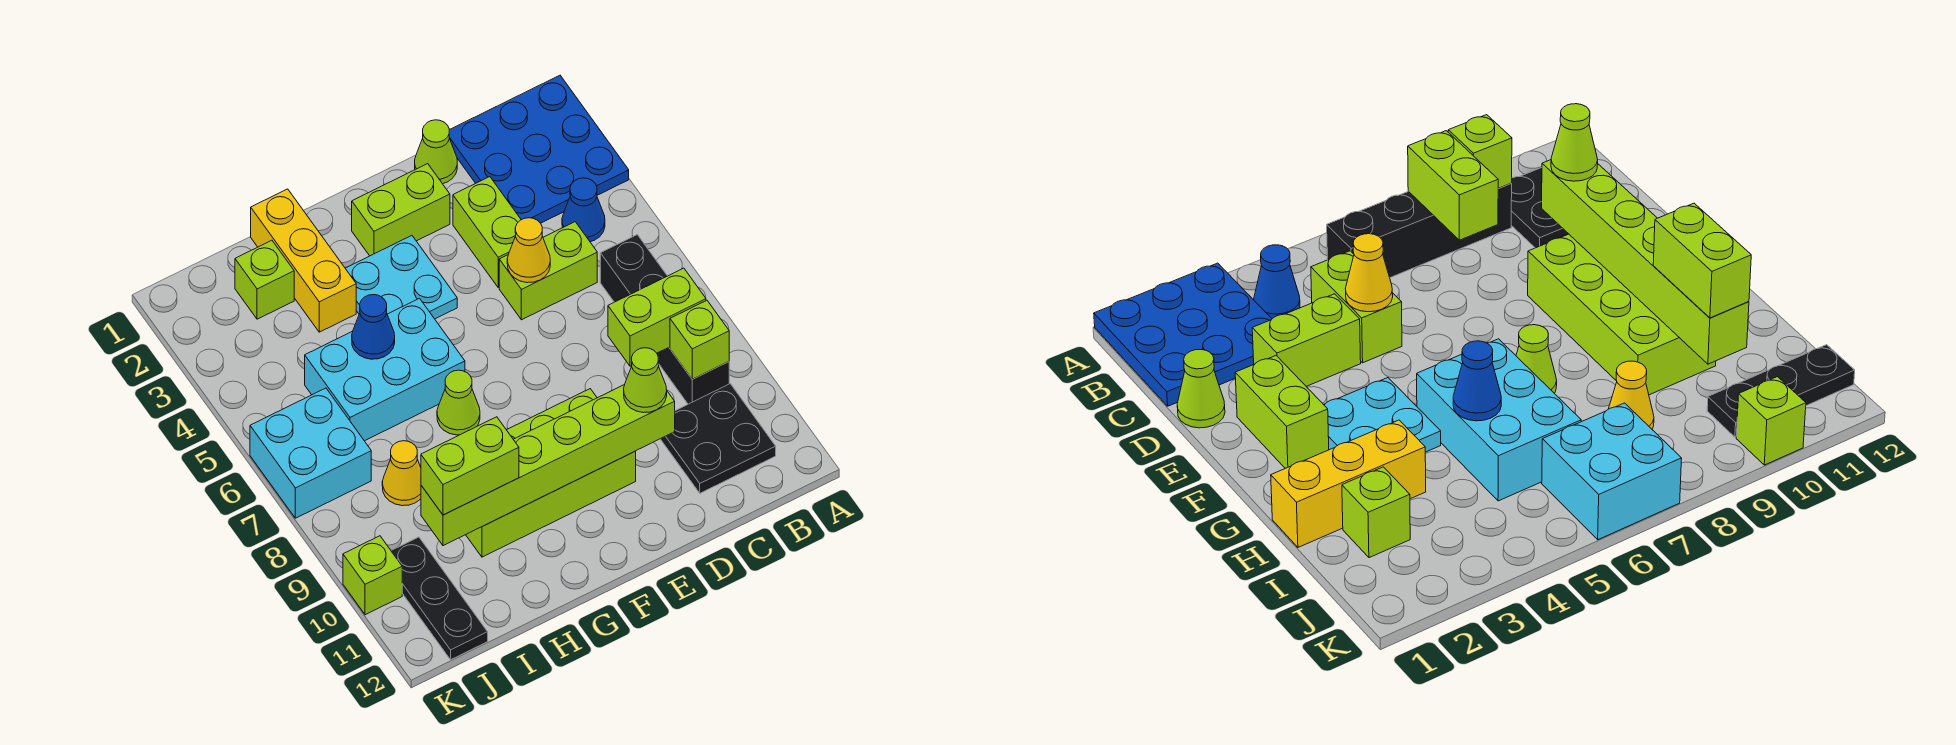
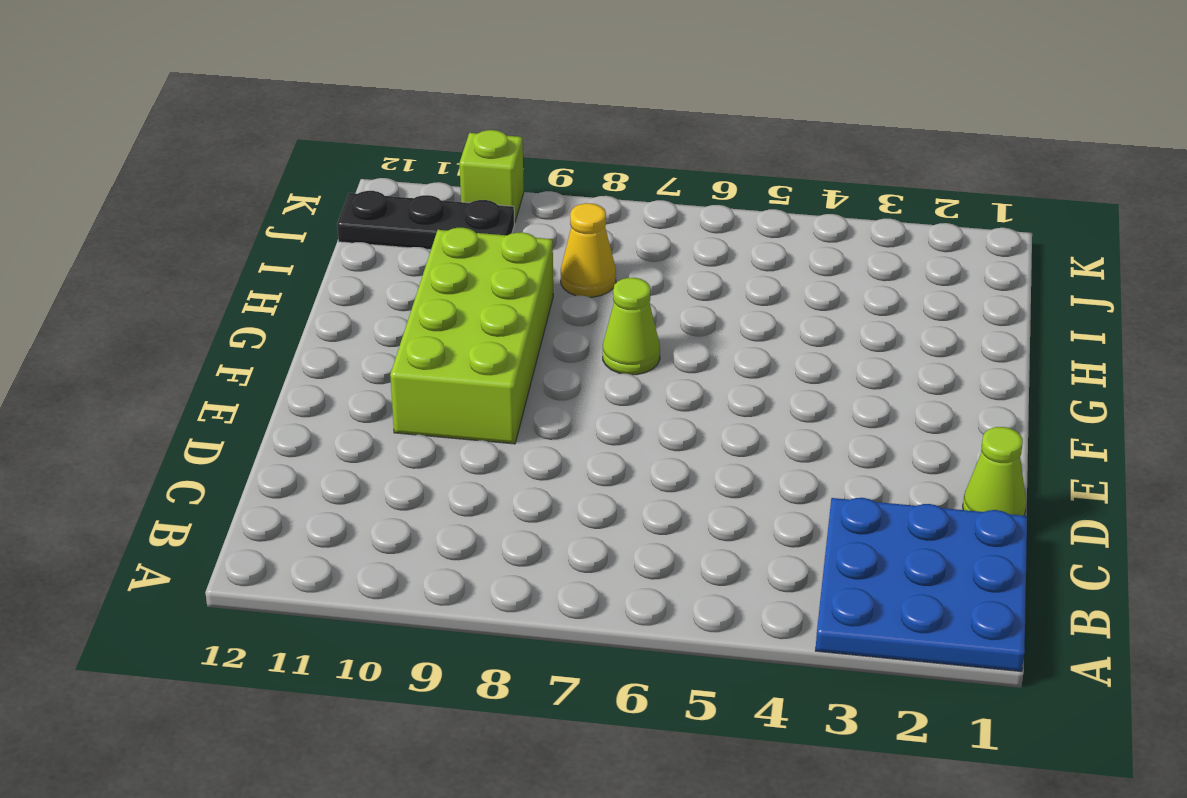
none -> blue cone B4 level 1
none -> black brick B6:B9 level 1
none -> black plate B10:C11 level 1

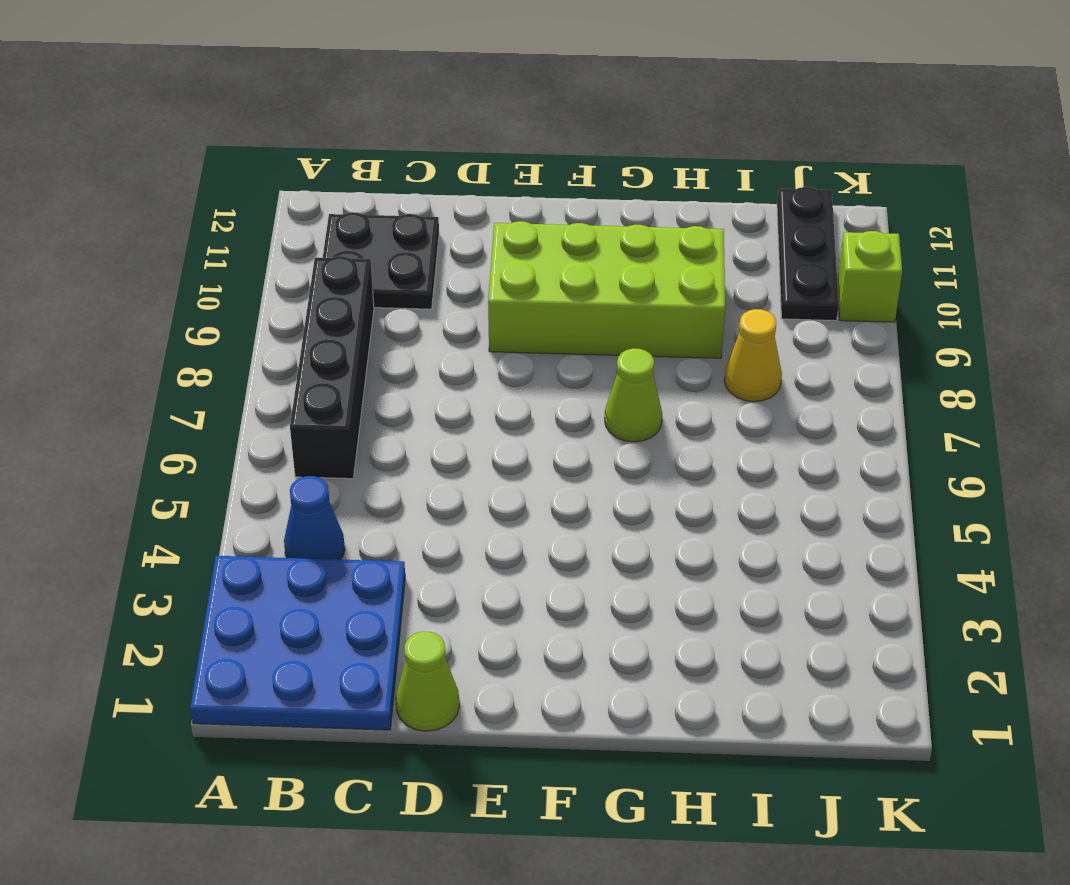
none -> lime brick C5:D5 level 1
none -> lime brick D3:D4 level 1
none -> lime brick E2:F2 level 1

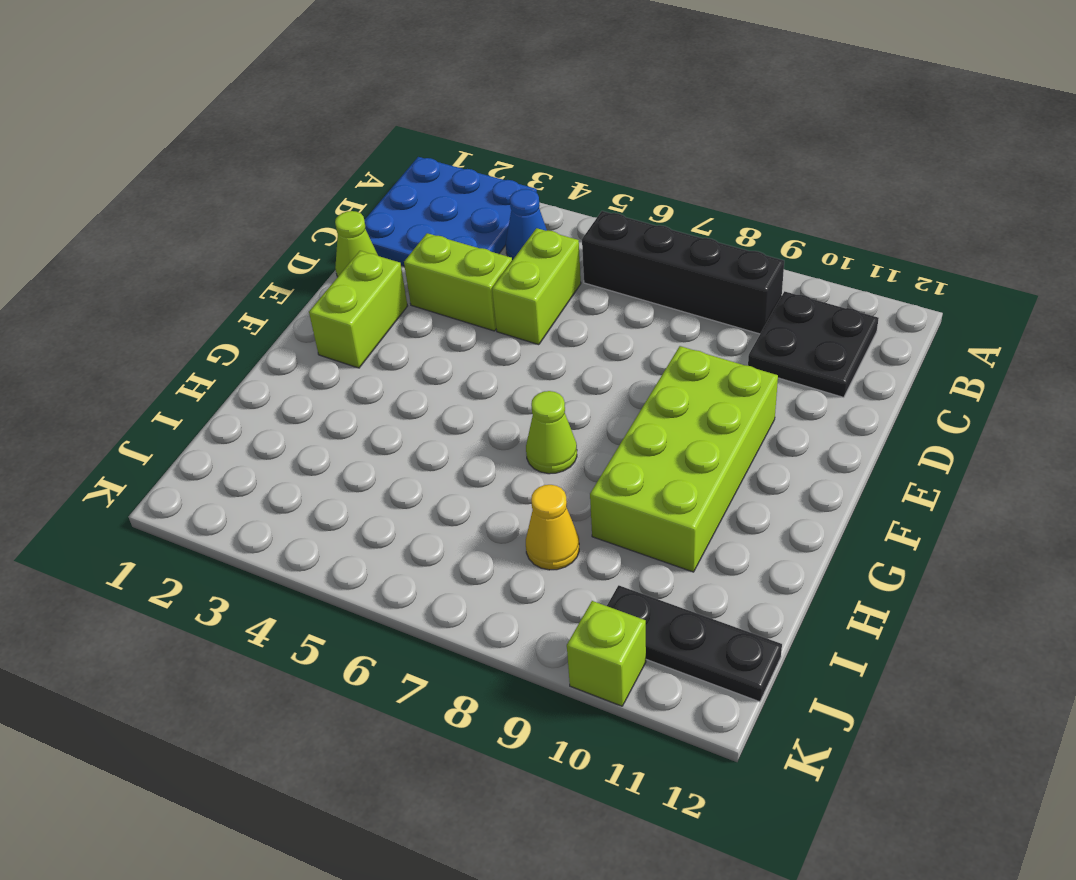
none -> cyan plate F3:G4 level 1
none -> cyan brick G5:I6 level 1
none -> yellow brick H1:H3 level 1

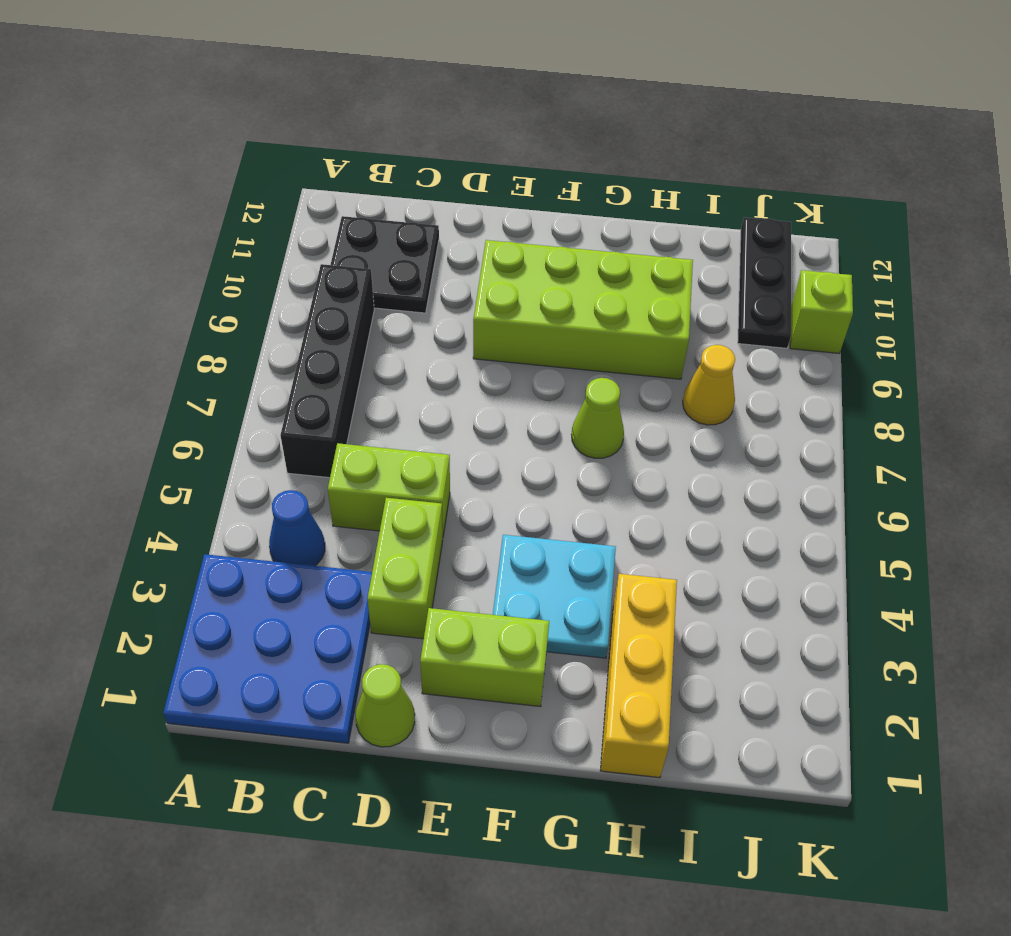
none -> cyan brick G5:I6 level 1
none -> lime brick I2 level 1
none -> cyan brick J6:K7 level 1

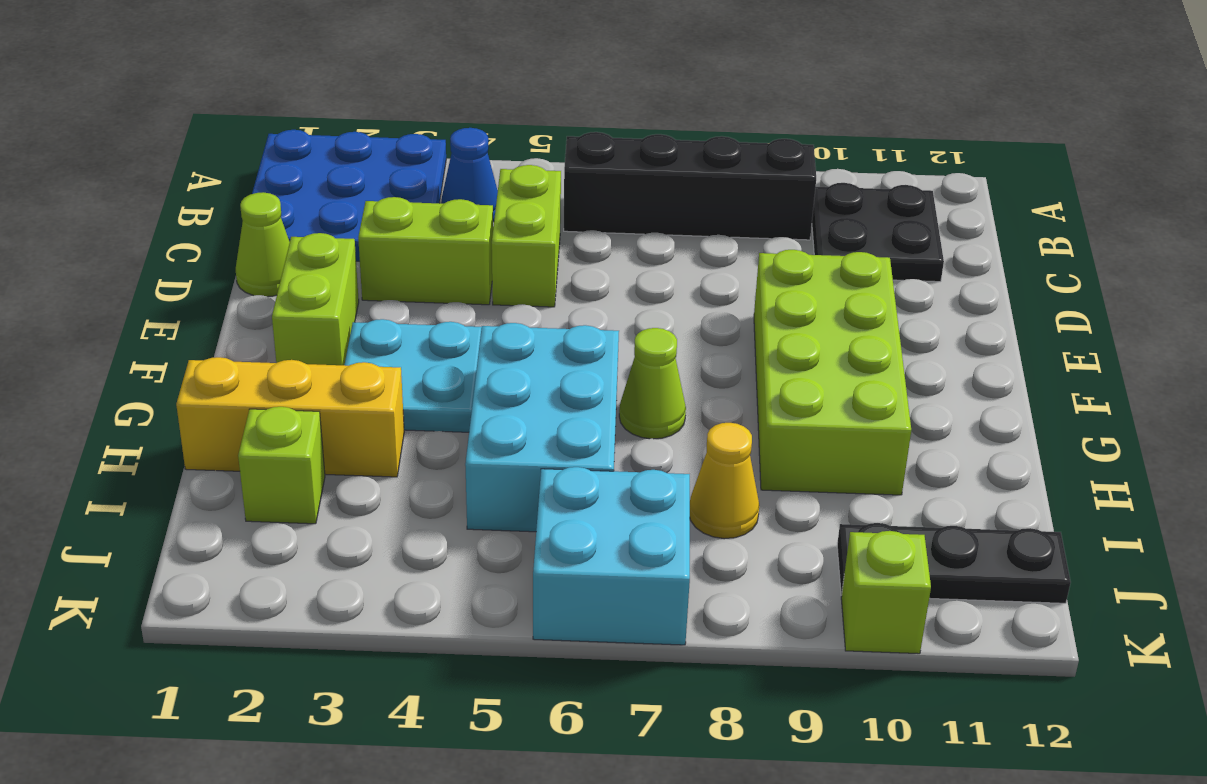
none -> lime brick B8:C8 level 2
none -> lime brick B9 level 2
none -> yellow cone D5 level 2

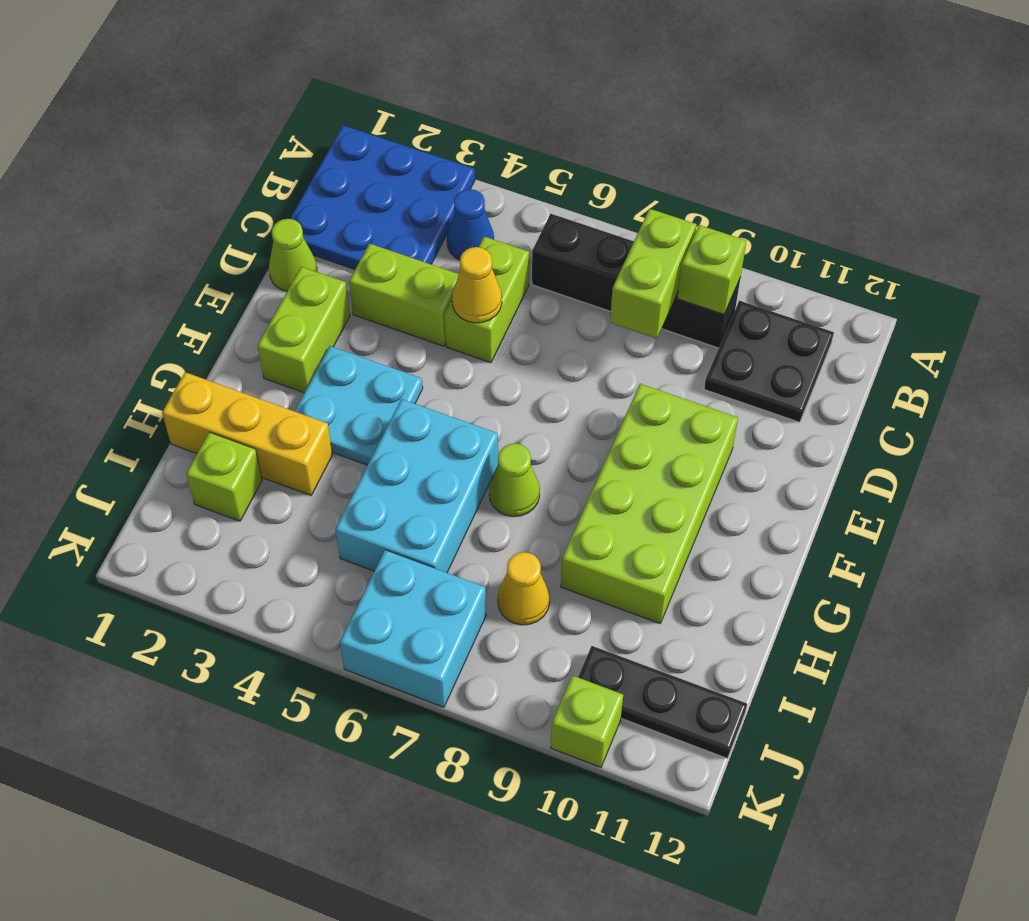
none -> lime brick D10:I10 level 2
none -> blue cone H5 level 2
none -> lime cone D10 level 3

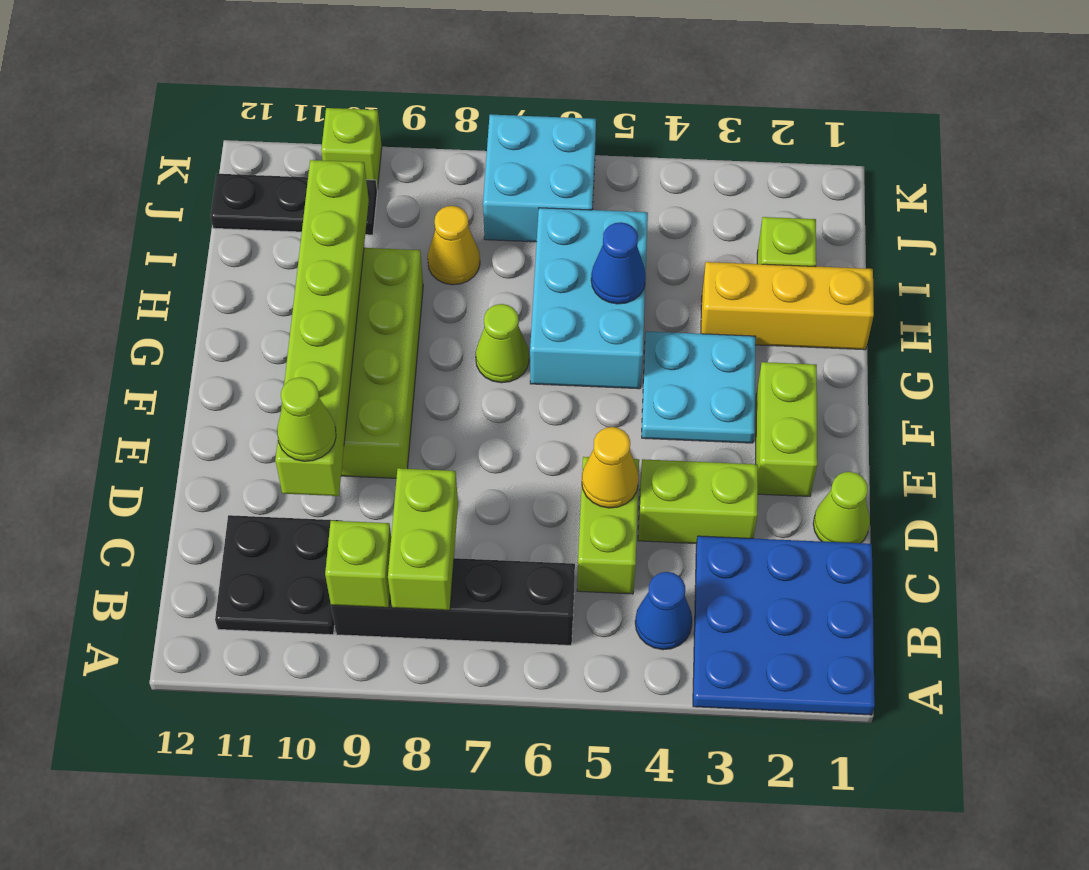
none -> lime brick H10:I10 level 3

